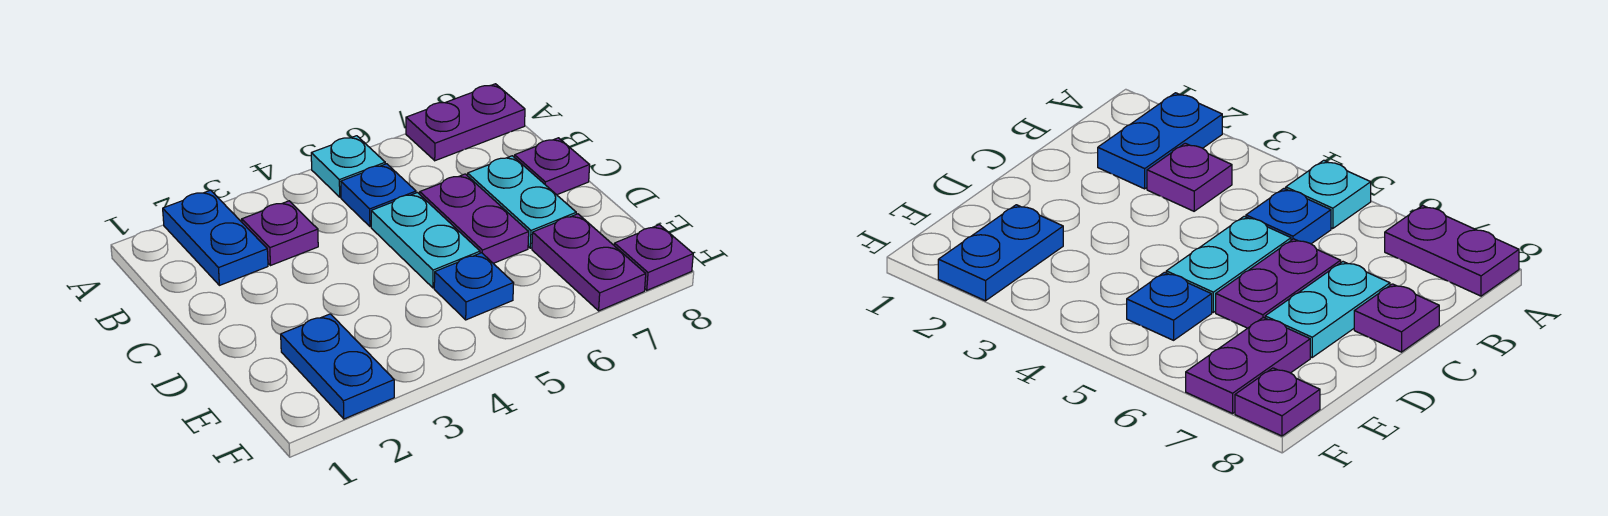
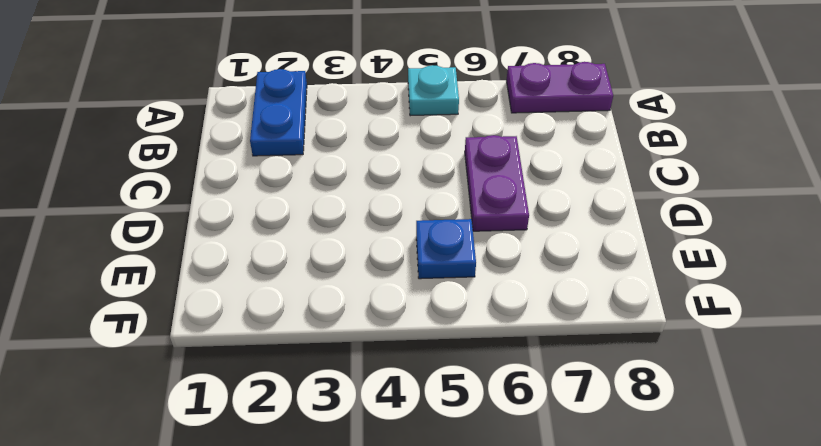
none -> purple plate B3 level 1
none -> blue plate B5 level 1
none -> cyan plate C5:D5 level 1

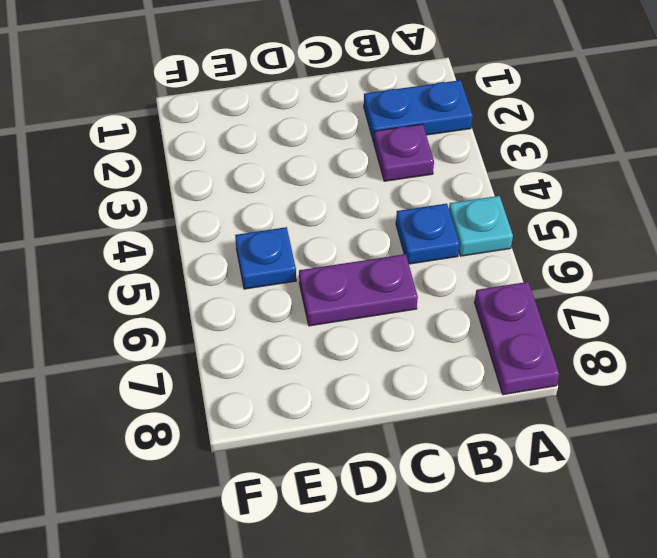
none -> cyan plate C5:D5 level 1
none -> cyan plate C7:D7 level 1
none -> purple plate C8 level 1

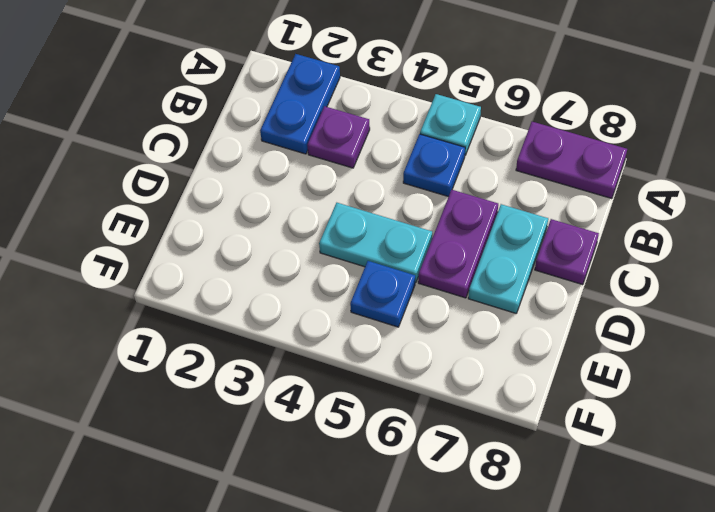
cyan plate D4:D5 level 1 -> cyan plate C5:D5 level 1
none -> blue plate E2:F2 level 1
none -> purple plate E7:F7 level 1
none -> purple plate F8 level 1

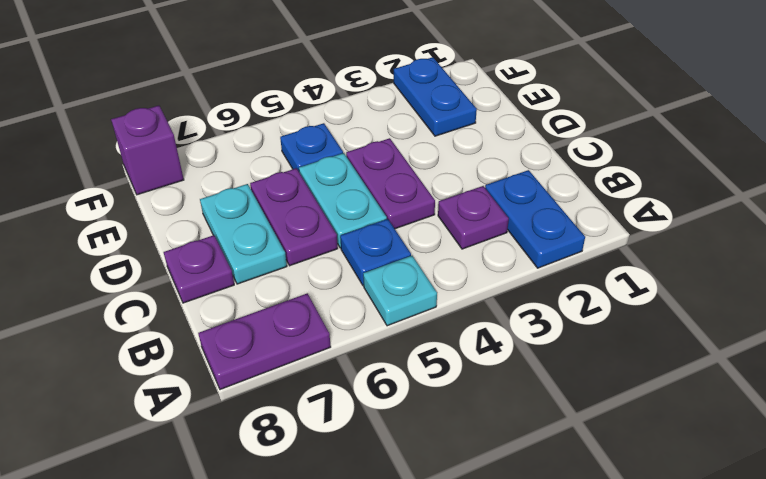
purple plate C4:D4 level 1 -> purple plate E7:F7 level 1
purple brick F8 level 1 -> purple plate F8 level 1

